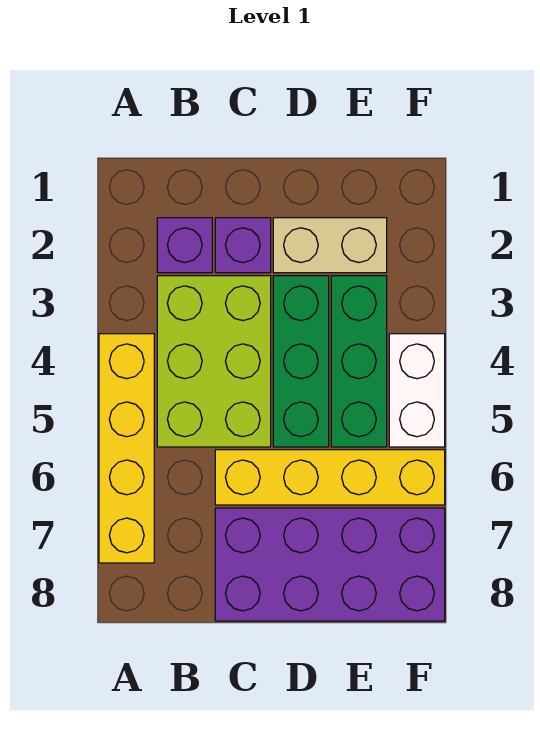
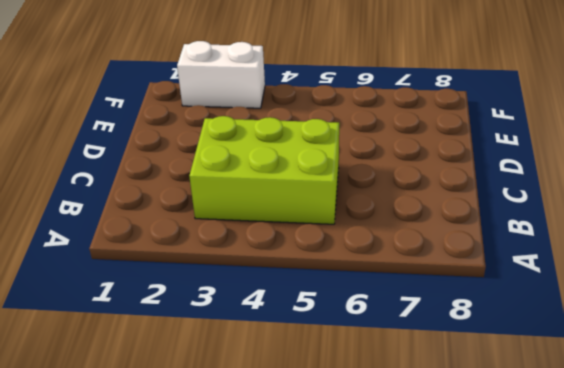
white brick F2:F3 level 1 -> white brick F4:F5 level 1
none -> yellow brick A4:A7 level 1
none -> purple brick B2 level 1

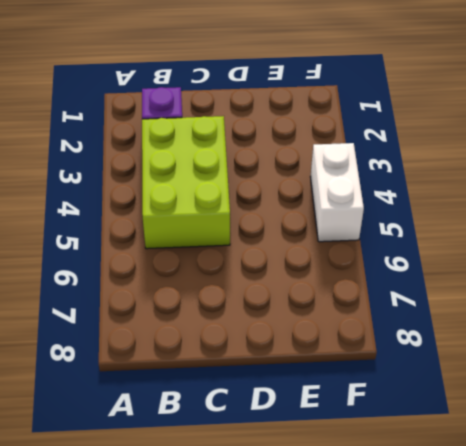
none -> yellow brick A4:A7 level 1
none -> purple brick C2 level 1

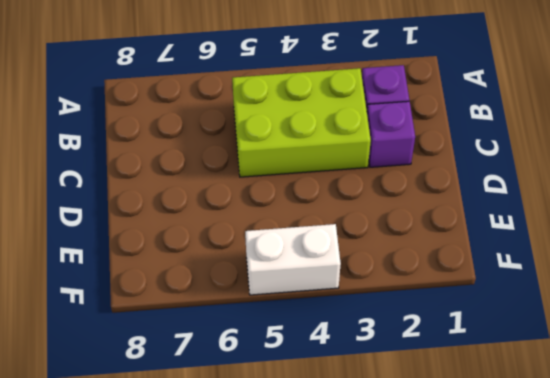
none -> yellow brick A4:A7 level 1
none -> yellow brick C6:F6 level 1

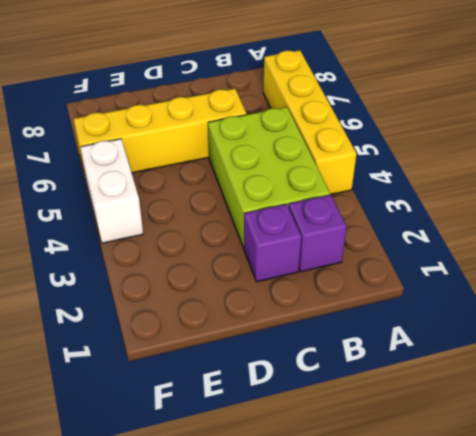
none -> purple brick C7:F8 level 1
none -> tan brick D2:E2 level 1

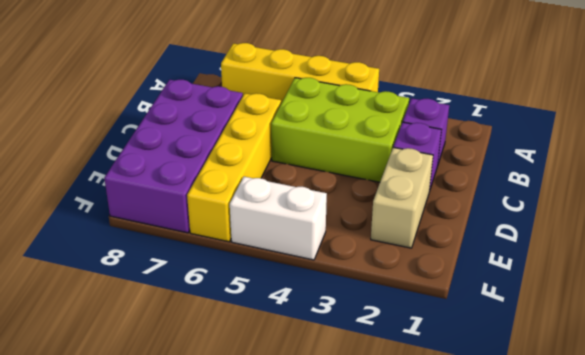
none -> green brick D3:D5 level 1
none -> green brick E3:E5 level 1

